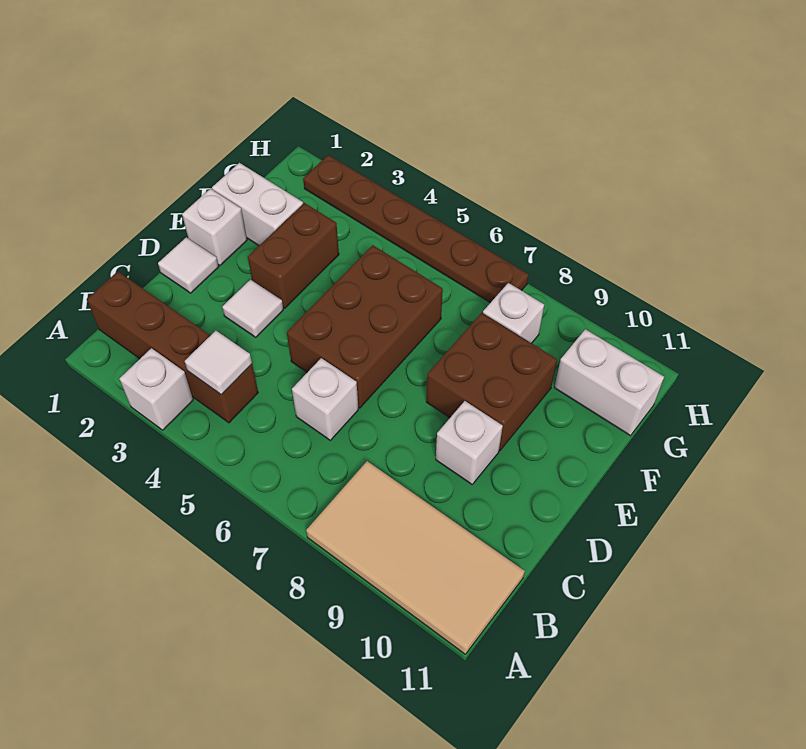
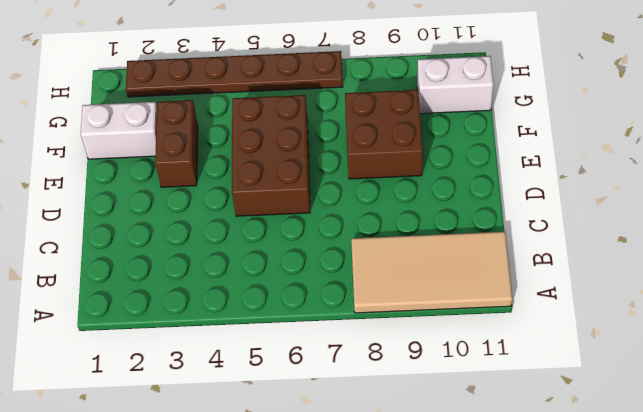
none -> white brick A3 level 1
none -> brown brick B1:B4 level 1
none -> white brick C6 level 1

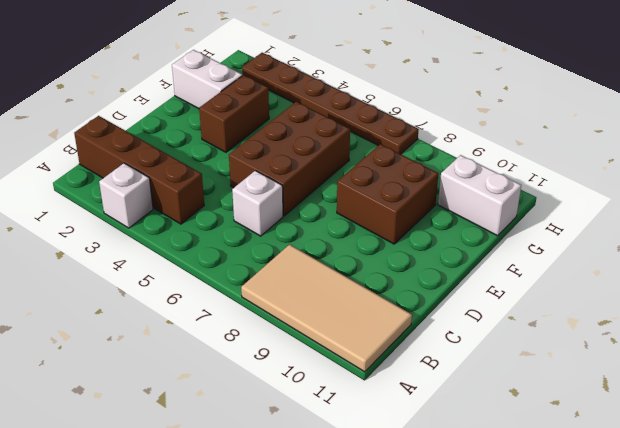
none -> white tile D1 level 1
none -> white tile D3 level 1
none -> white brick D9 level 1

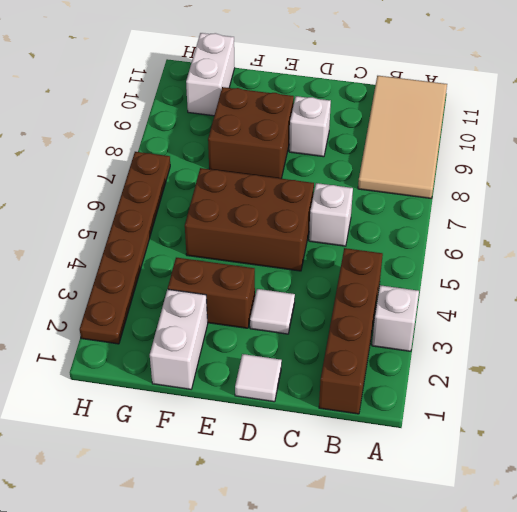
none -> white brick E1 level 1
none -> white brick G8 level 1
none -> white tile B4 level 2

